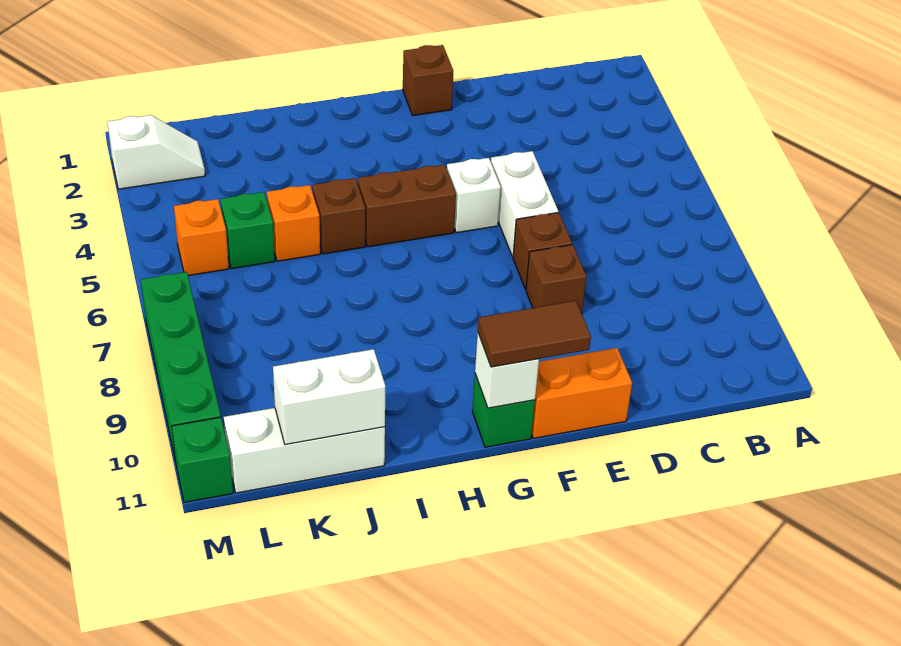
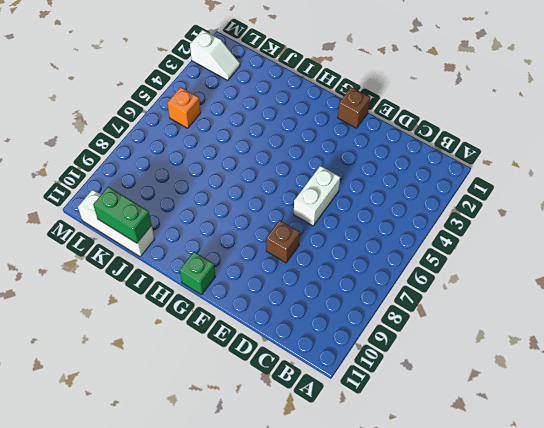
green brick J11:K11 level 2 -> white brick J11:K11 level 2
none -> brown brick E7 level 1
none -> orange brick E11:F11 level 1
none -> white brick F5 level 1

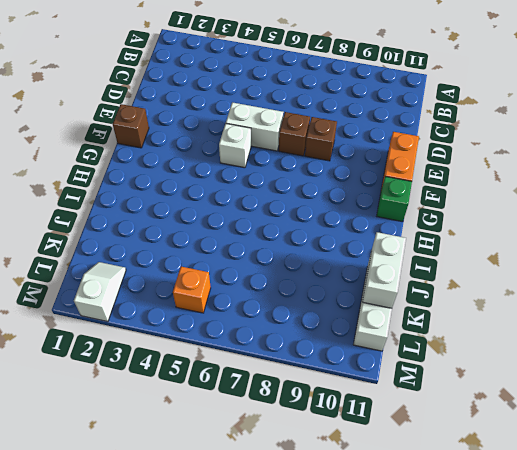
none -> brown brick G5:H5 level 1
none -> brown brick I5 level 1
none -> orange brick J5 level 1

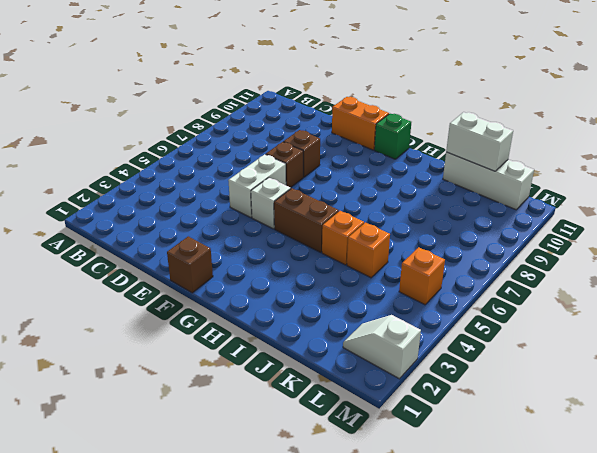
orange brick I5 level 1 -> brown brick I5 level 1
none -> green brick K5 level 1
none -> green brick M7:M10 level 1
none -> green brick M11 level 1

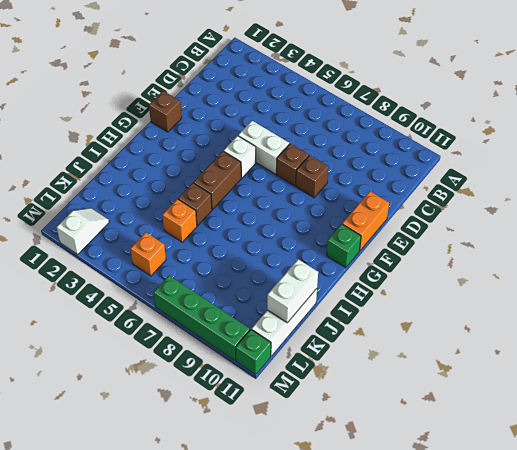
none -> green brick K5 level 1
none -> white brick G11 level 2
none -> brown tile F11:G11 level 3

